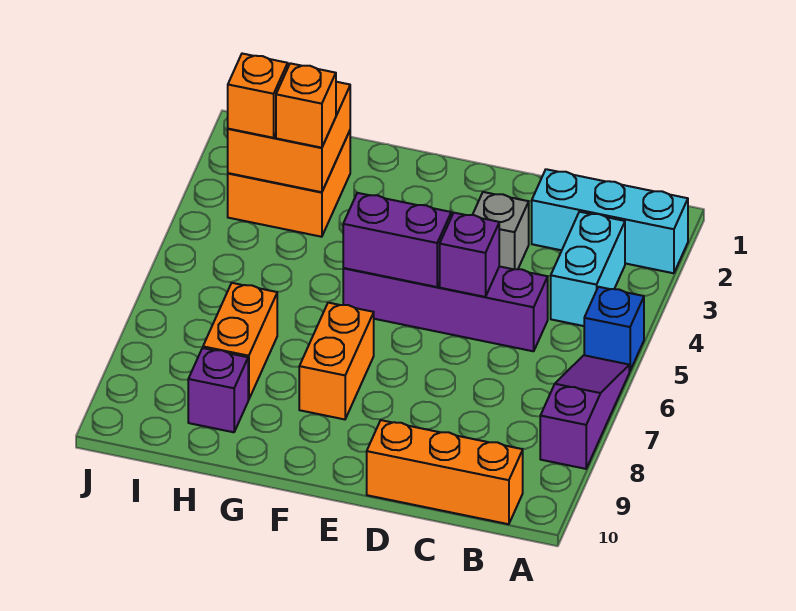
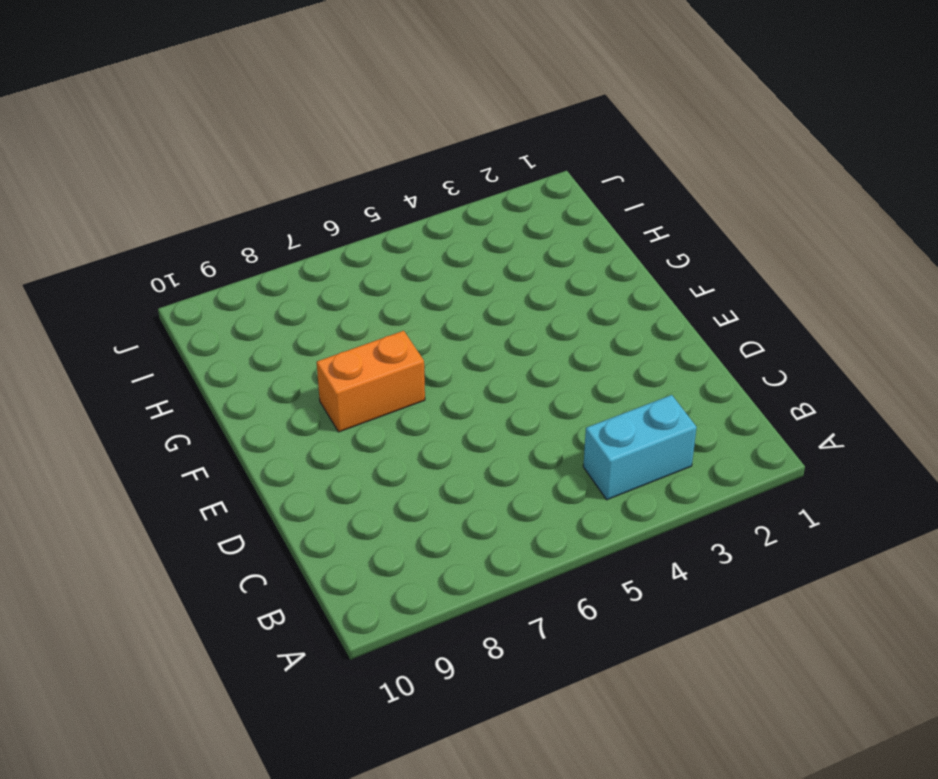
none -> cyan brick A2:C2 level 1
none -> blue brick A5 level 1
none -> purple slope A6:A8 level 1 top 8

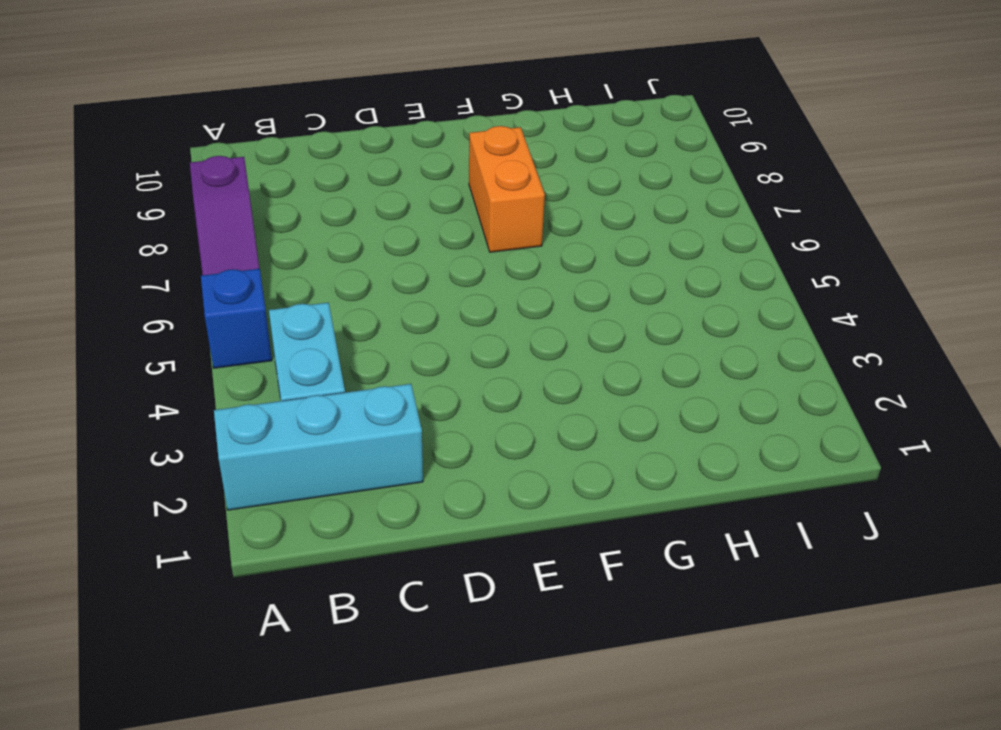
none -> orange brick B10:D10 level 1
none -> purple brick C5:F5 level 1
none -> grey brick D3 level 1

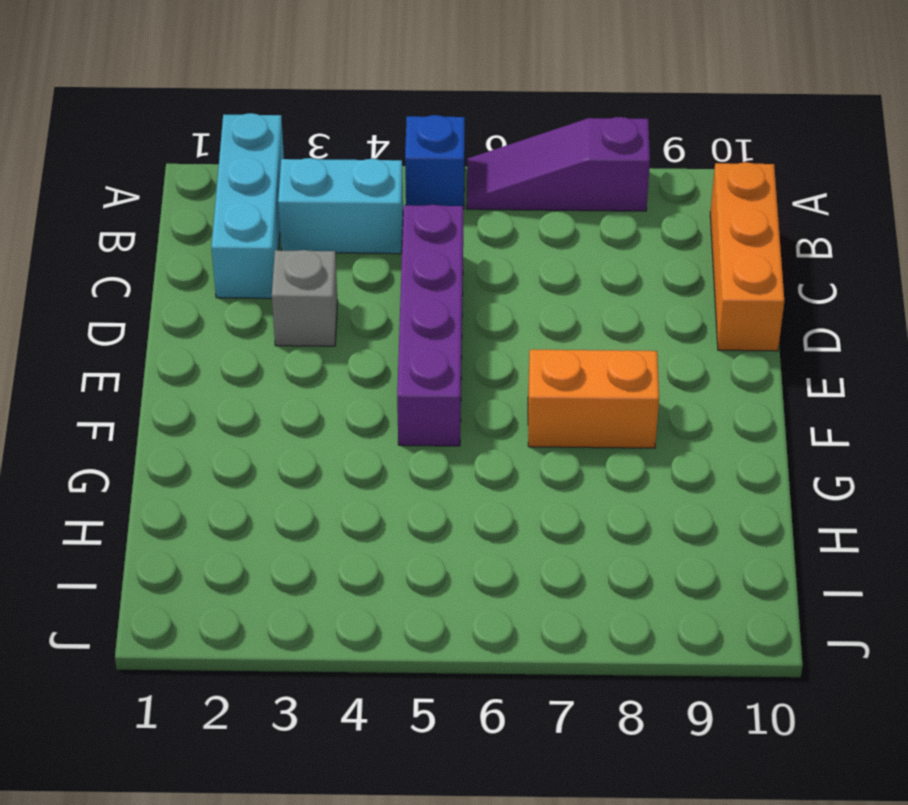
none -> orange brick H2:I3 level 1
none -> orange brick H7:H8 level 1
none -> purple brick H9 level 1

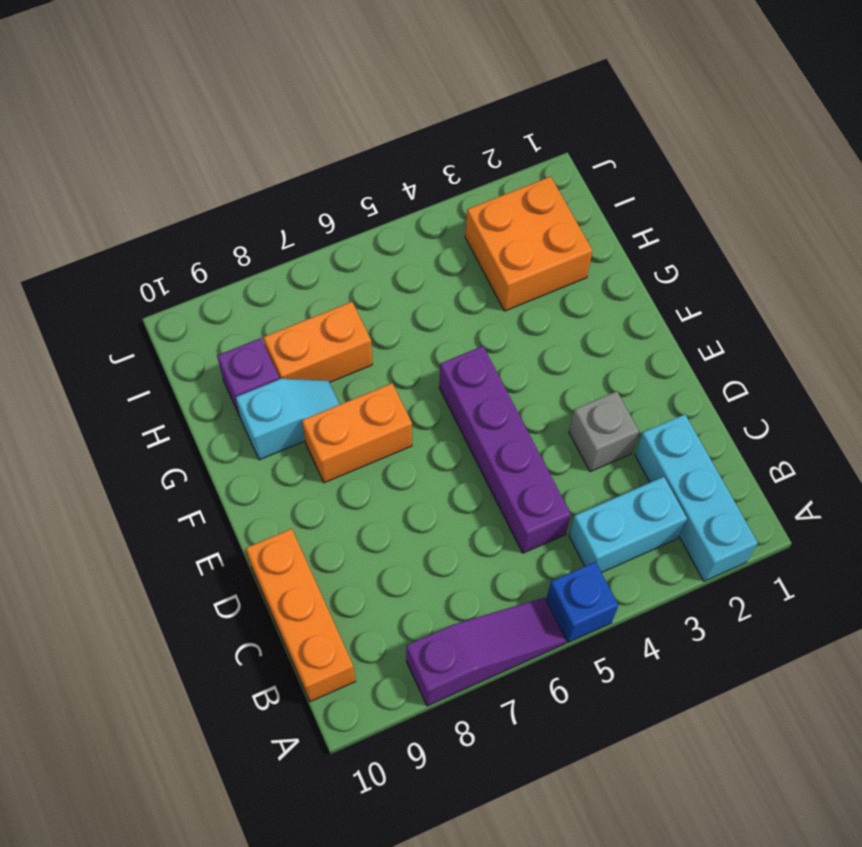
cyan slope G8:G9 level 1 top 9 -> none
none -> purple brick D5 level 2
none -> purple brick E5:F5 level 2
none -> orange brick H2:I3 level 2

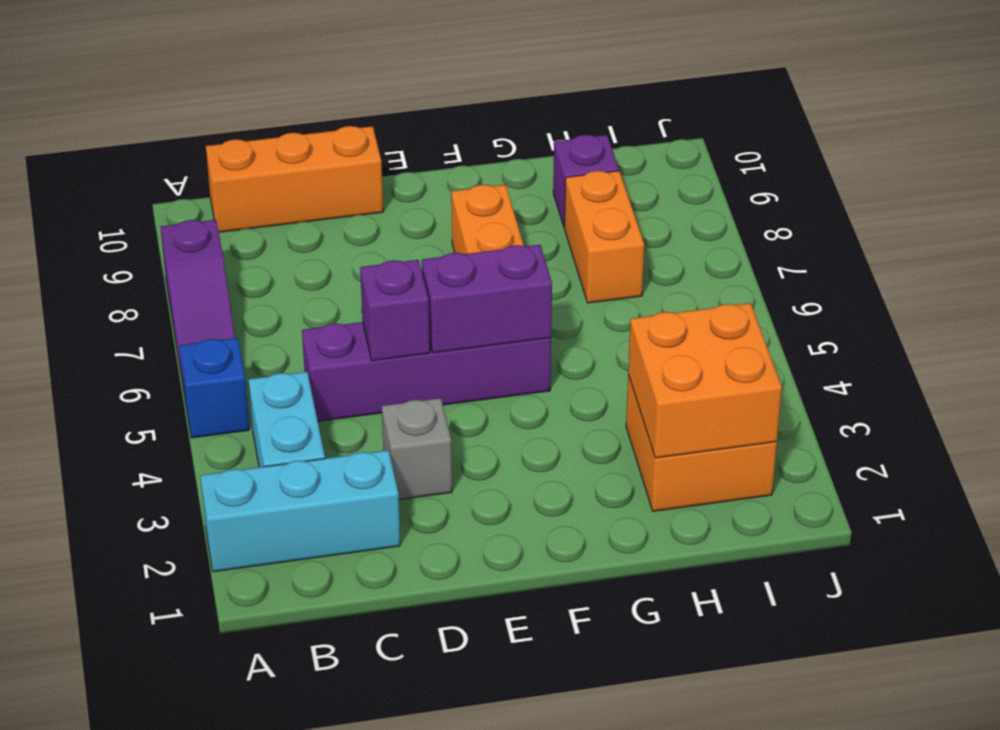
none -> orange brick H3 level 3
none -> orange brick I3 level 3

